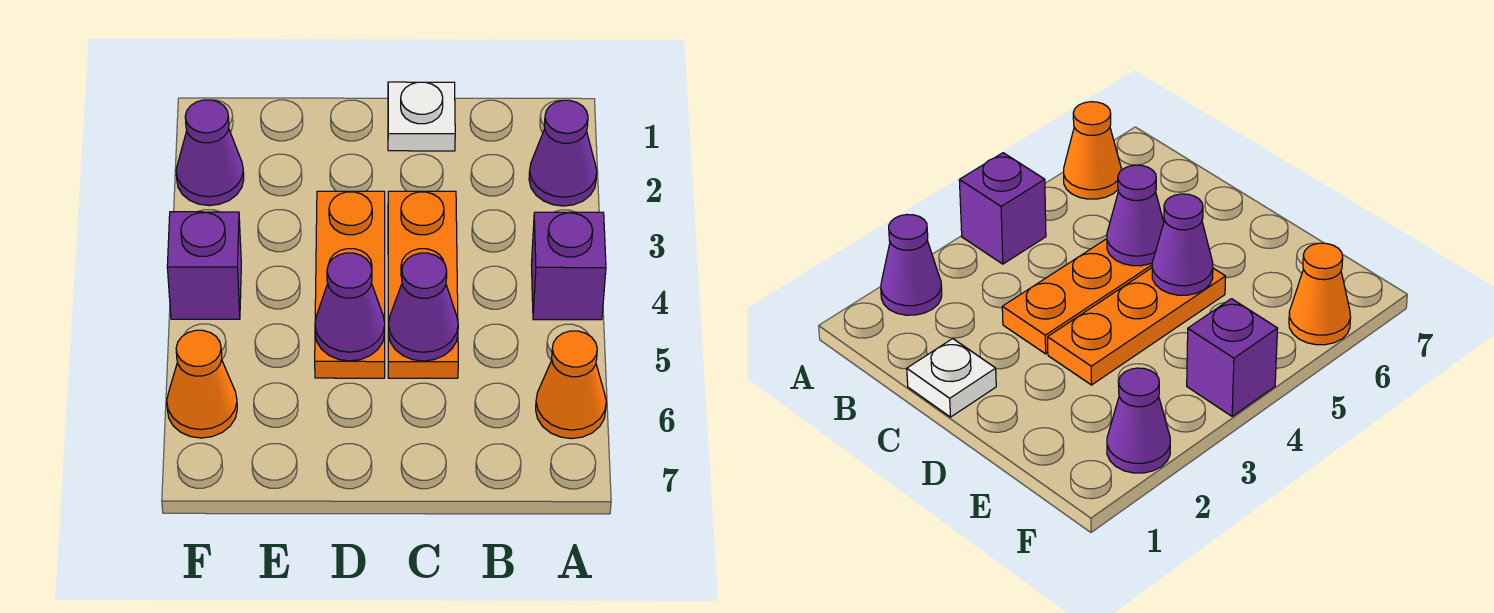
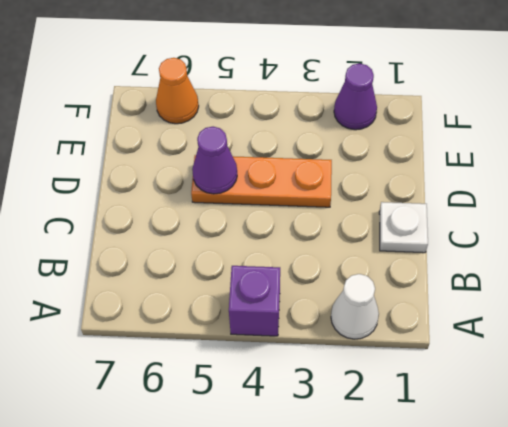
white cone A2 level 1 -> purple cone A2 level 1
none -> orange cone A6 level 1
none -> orange plate C3:C5 level 1

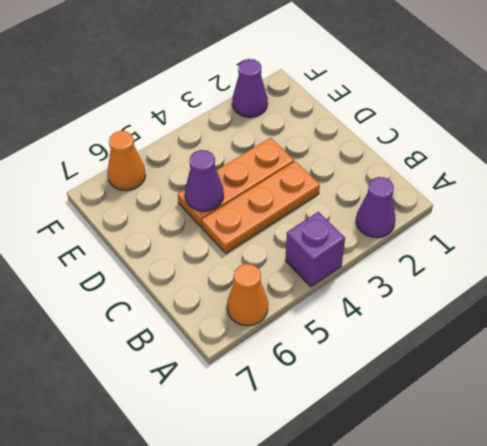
none -> white plate C1 level 1
none -> purple brick F4 level 1

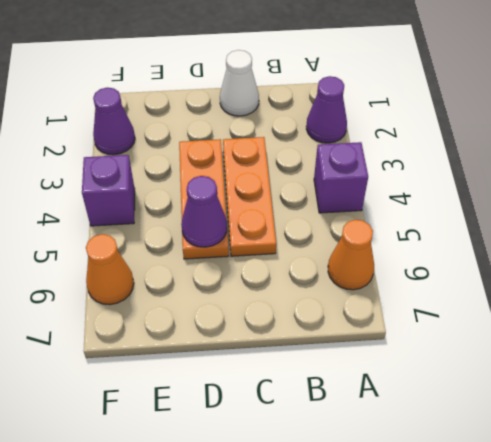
white cone C1 level 1 -> white plate C1 level 1
none -> purple cone C5 level 2

